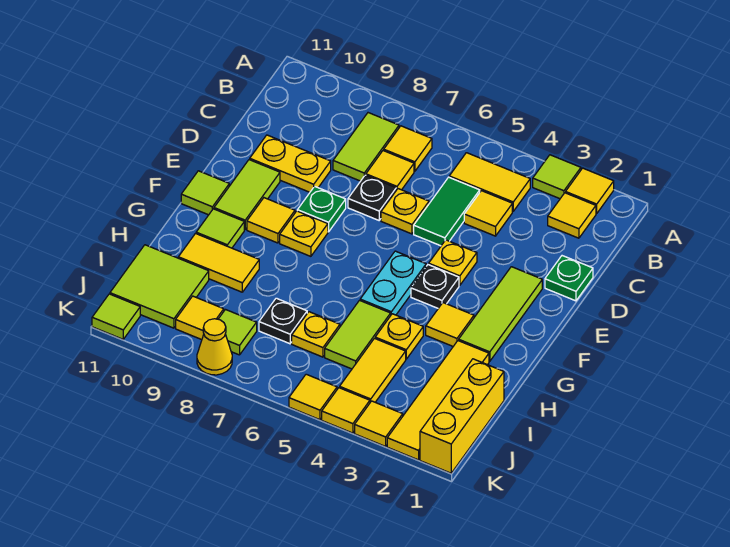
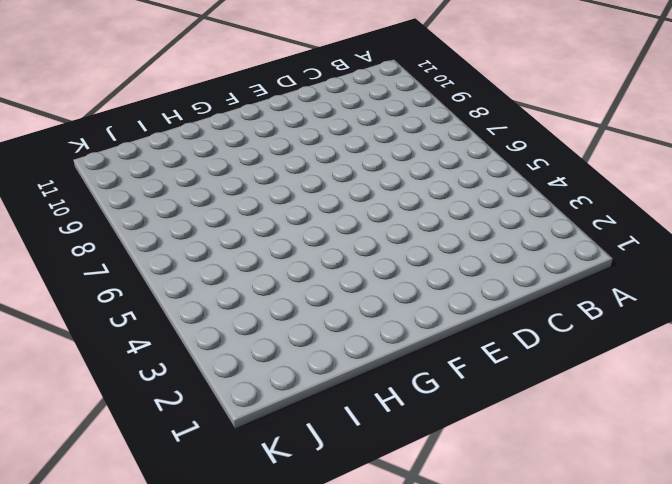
none -> yellow tile A2 level 1
none -> lime tile A3 level 1
none -> yellow tile B2 level 1
none -> yellow tile B4:B5 level 1

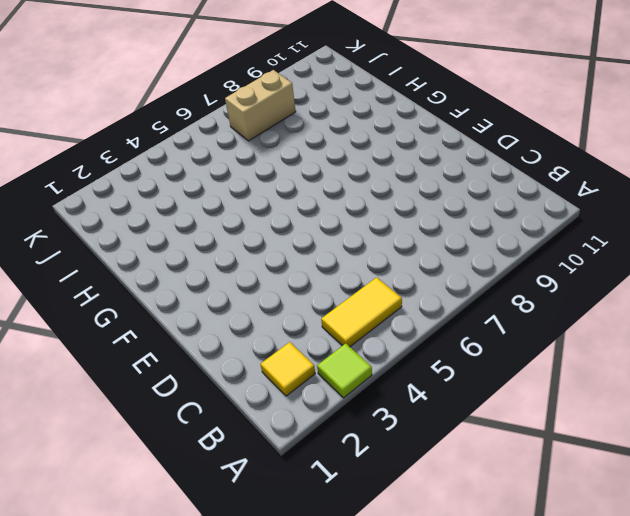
tan brick J7:J8 level 1 -> lime tile J8 level 1
none -> yellow tile A2 level 1
none -> yellow tile B7 level 1
none -> lime tile B8:C8 level 1
none -> yellow tile C4 level 1

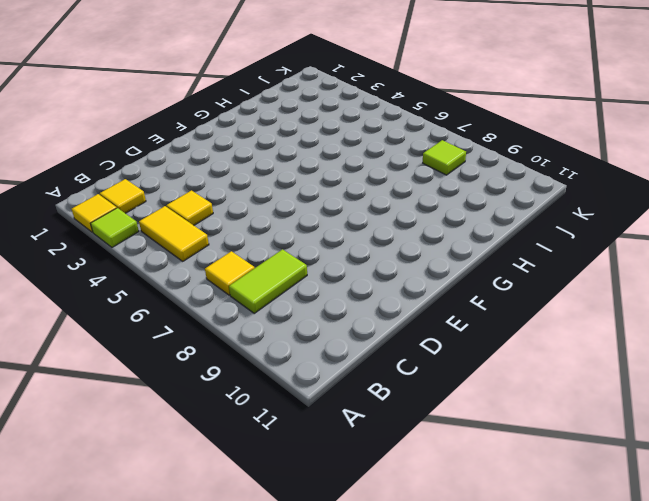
none -> green tile C5:D5 level 1
none -> yellow tile C7 level 1
none -> green plate D1 level 1
none -> yellow plate D6 level 1

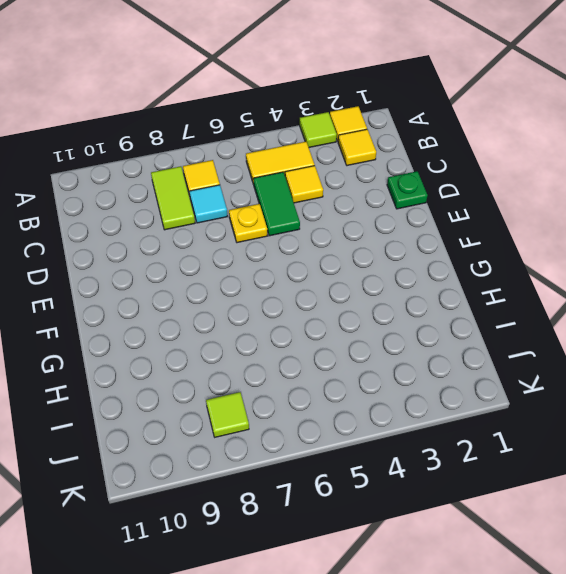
cyan tile C7 level 1 -> yellow tile C7 level 1
none -> black plate D7 level 1
none -> yellow plate D9:D10 level 1
none -> lime tile E2:G2 level 1
none -> yellow plate E4 level 1

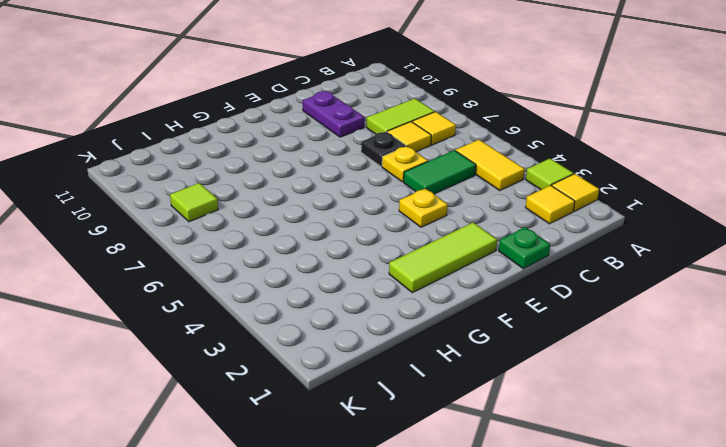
purple plate D9:D10 level 1 -> yellow plate D9:D10 level 1
none -> yellow tile C4 level 1
none -> green plate E8 level 1
none -> lime tile E10:F10 level 1
none -> black plate F4 level 1

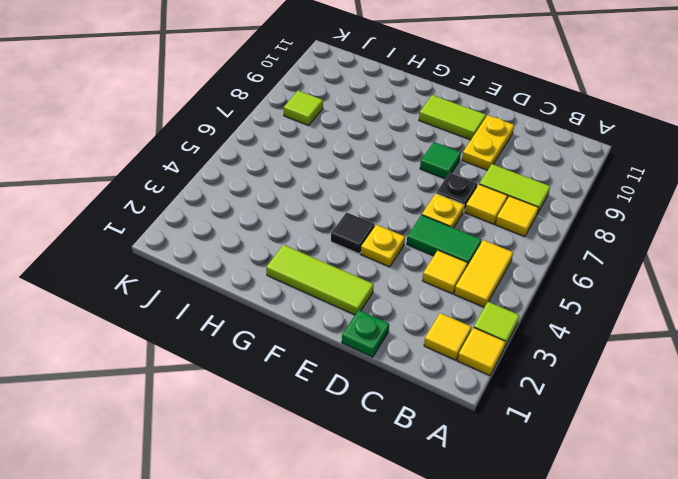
green tile E8 level 1 -> green plate E8 level 1
black tile F4 level 1 -> black plate F4 level 1
none -> cyan plate F5:G5 level 1
none -> yellow plate F8 level 1
none -> yellow tile F9 level 1
none -> lime tile F11 level 1

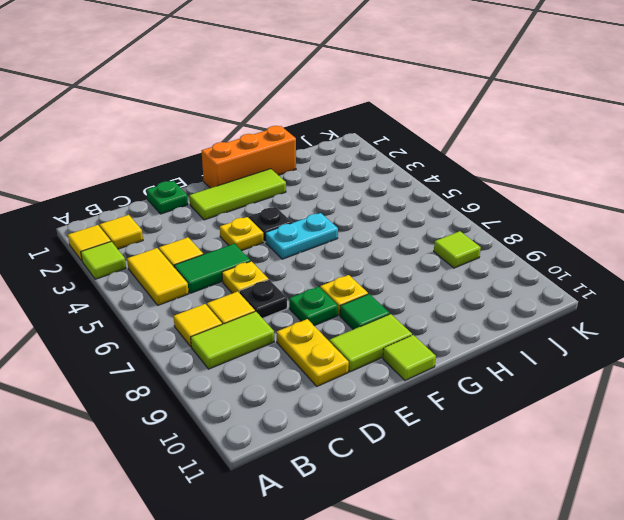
orange brick F1:H1 level 1 -> none
green tile F9 level 1 -> yellow tile F9 level 1
none -> yellow tile G3 level 1
none -> lime tile G10 level 1
none -> yellow tile H2:K2 level 1
none -> yellow plate H4 level 1

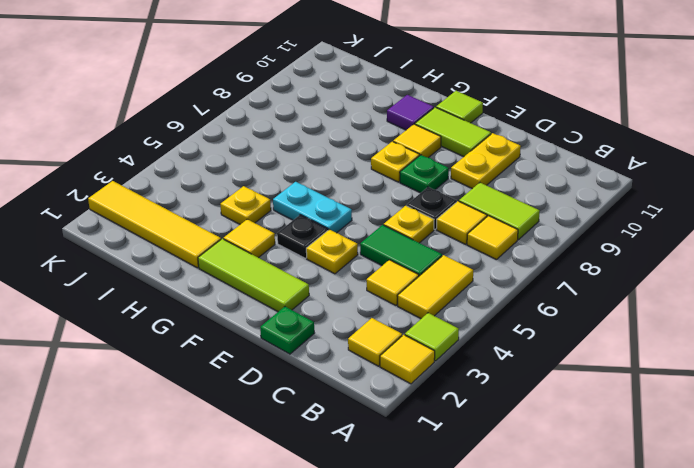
purple tile G10 level 1 -> lime tile G10 level 1
none -> lime tile H5:I5 level 1
none -> yellow tile H9:H10 level 1
none -> yellow brick I1:K1 level 1
none -> yellow tile I4:J4 level 1

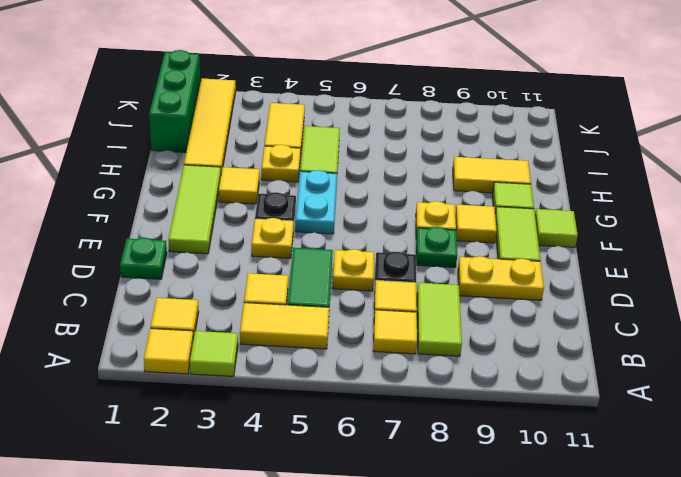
green brick I1:K1 level 1 -> yellow brick I1:K1 level 1
none -> yellow plate I6 level 1
none -> black plate I7 level 1
none -> lime tile I10:J11 level 1
none -> lime tile J8 level 1

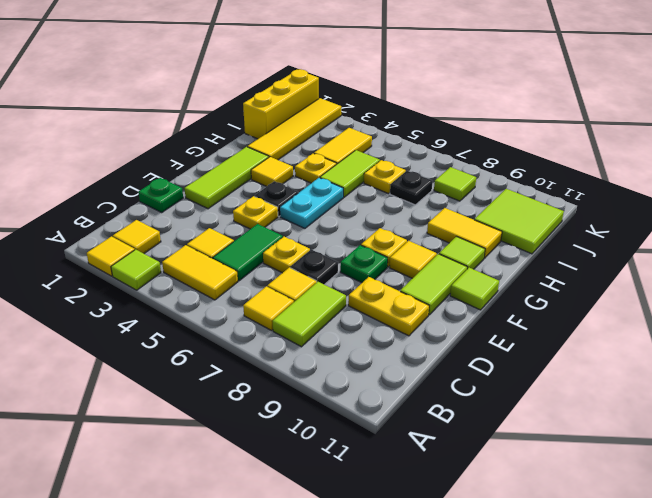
none -> yellow tile J9 level 1
none -> yellow tile K3 level 1
none -> yellow tile K4 level 1
none -> yellow tile K5 level 1

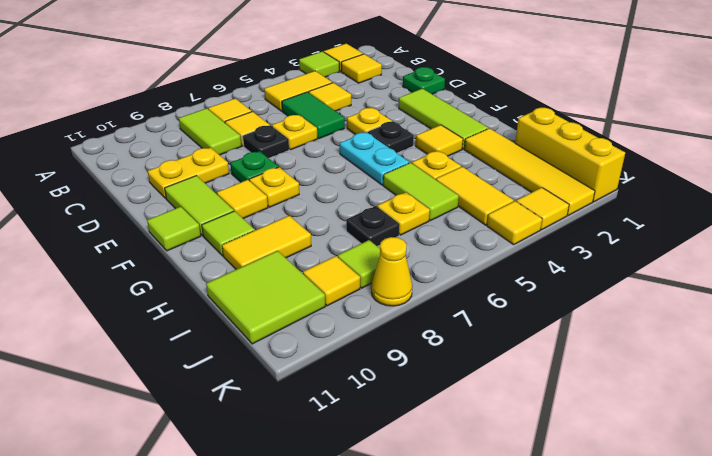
none -> yellow tile K5 level 1
none -> lime tile K11 level 1

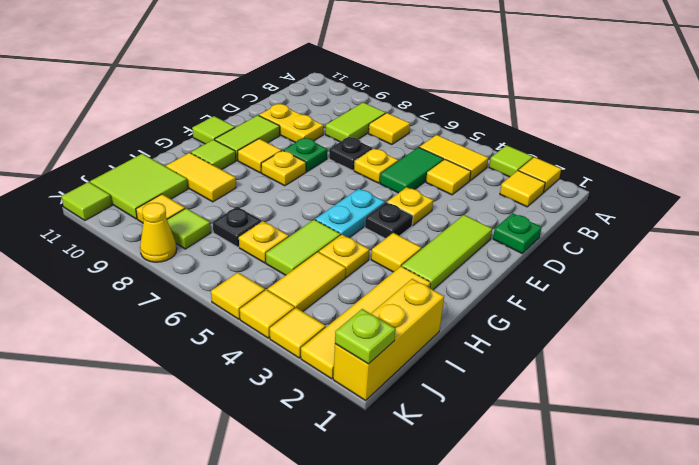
lime plate K1 level 2 -> none
none -> yellow tile C7 level 1

